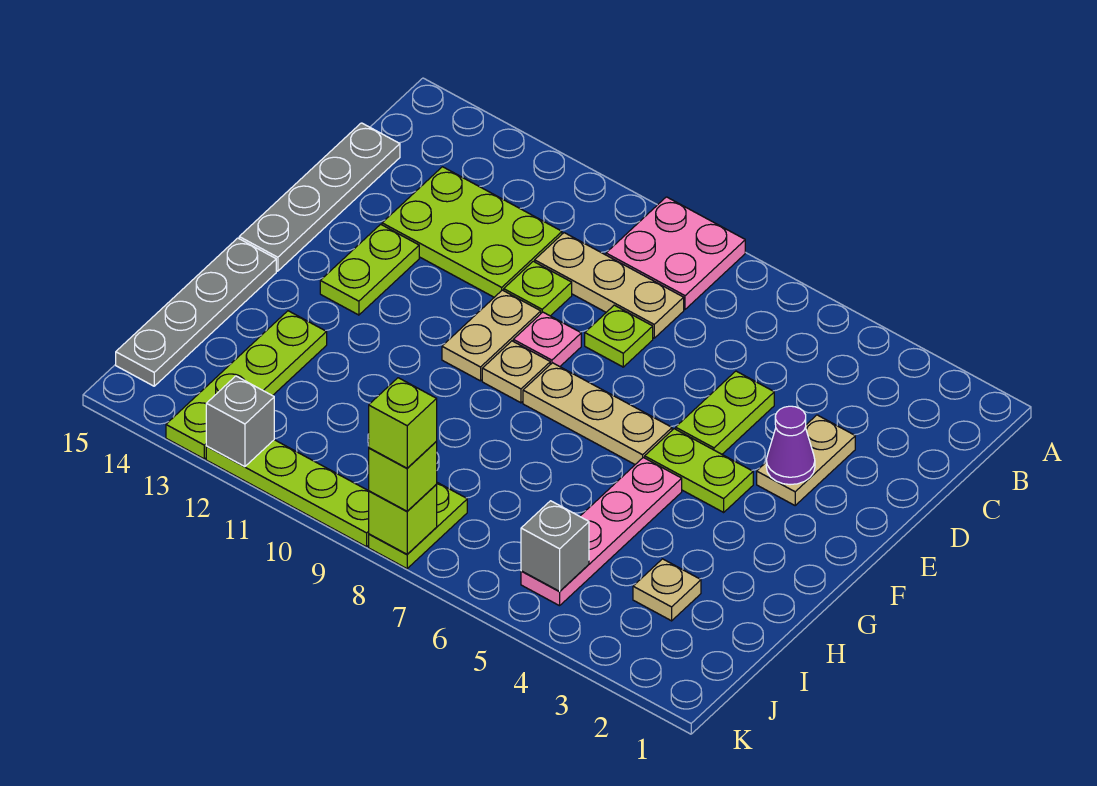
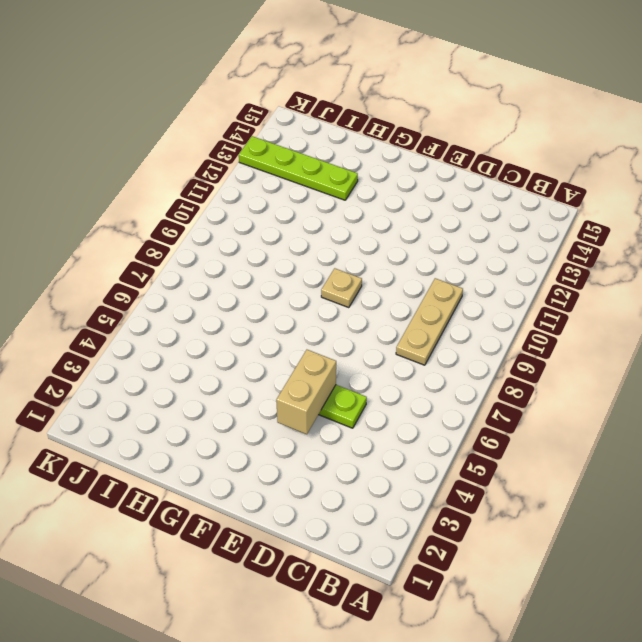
tan brick E4:E5 level 2 -> none
none -> pink plate A8:B9 level 1
none -> lime plate C11:D13 level 1
none -> grey plate C15:F15 level 1

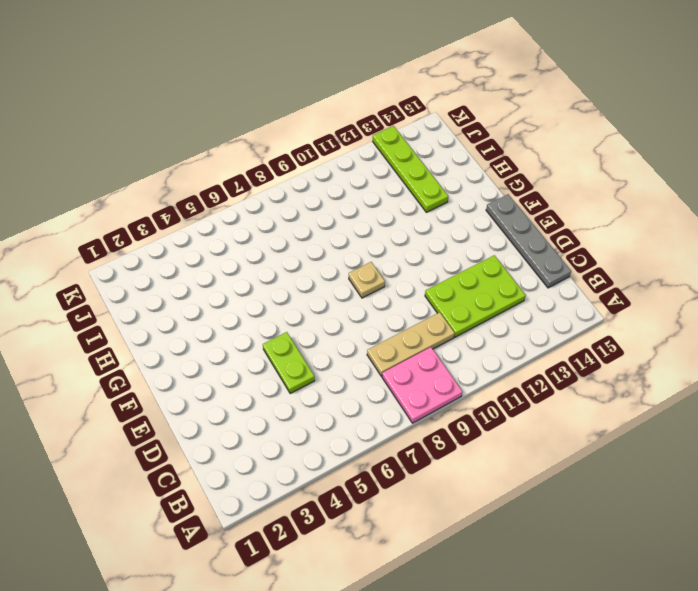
none -> tan plate D3:E3 level 1
none -> lime plate D8 level 1
none -> lime plate D10 level 1

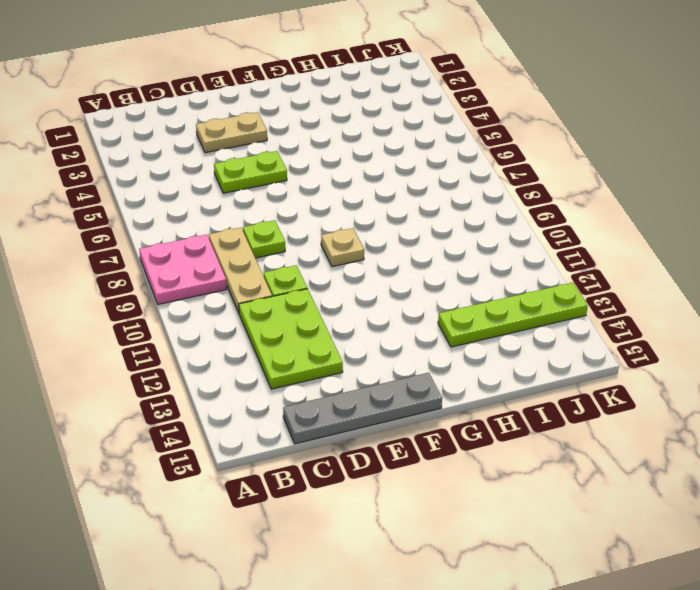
none -> pink plate E9 level 1
none -> tan plate E10:F10 level 1
none -> lime plate E13:F13 level 1

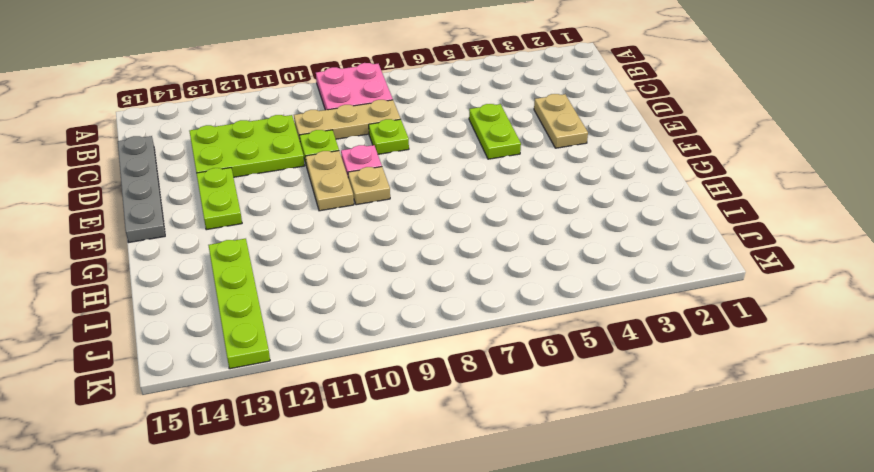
none -> lime plate F4:F5 level 1
none -> tan plate F6:F8 level 1
none -> pink plate G5:J5 level 1

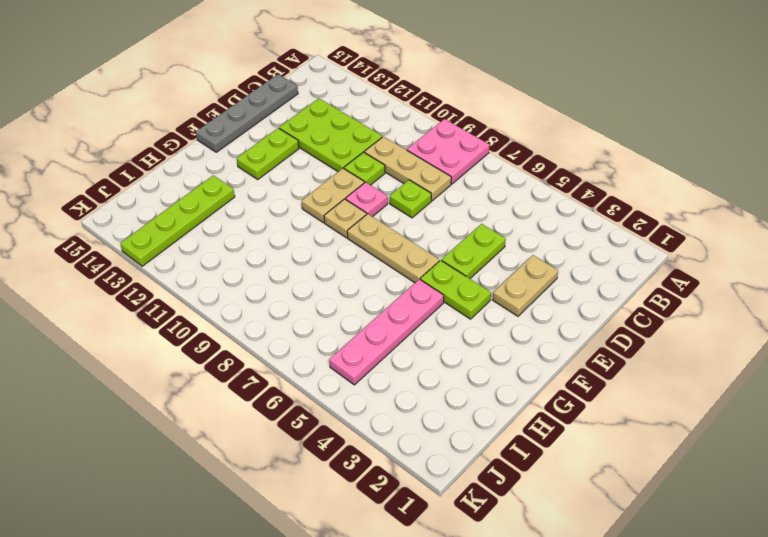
none -> grey plate G15:J15 level 1
none -> tan plate I3 level 1
none -> lime plate J8:K8 level 1

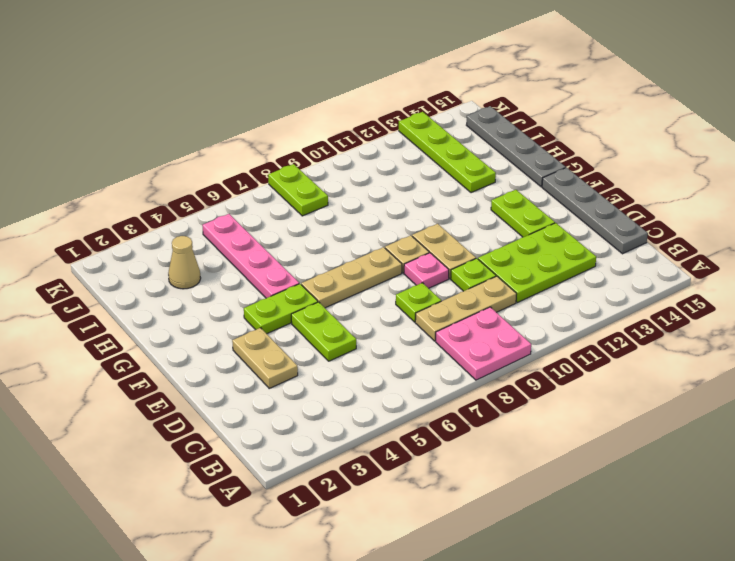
tan cone I3 level 1 -> tan plate I3 level 1
none -> lime plate K9:K12 level 1
none -> purple cone E3 level 2
none -> grey brick J5 level 2

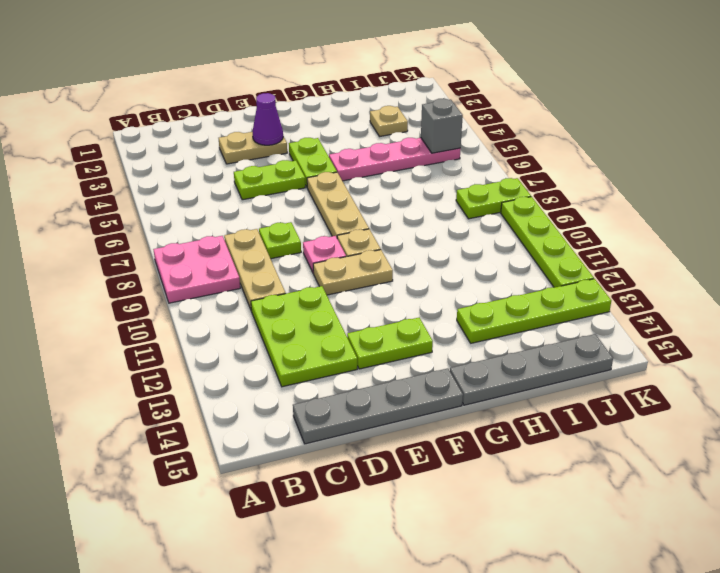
none -> lime plate D10 level 1
none -> lime brick K8 level 2
none -> grey brick K12 level 2

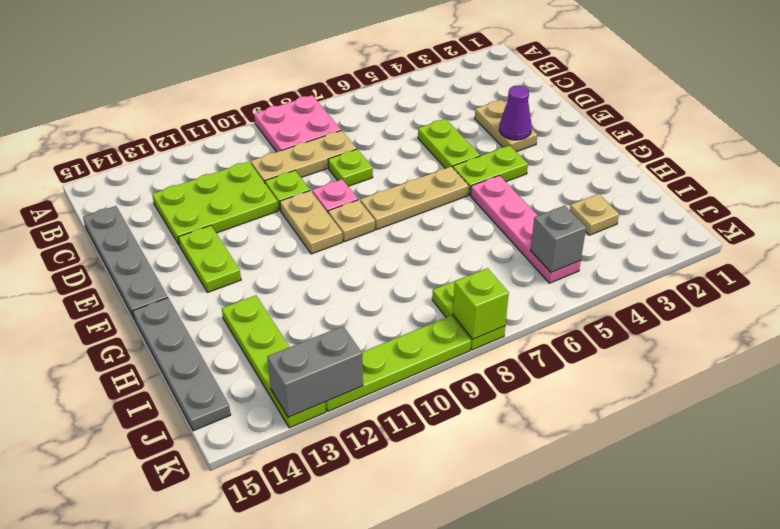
grey brick K12:K13 level 2 -> grey brick K12 level 2
none -> lime brick K8 level 3
none -> lime brick K8 level 4

